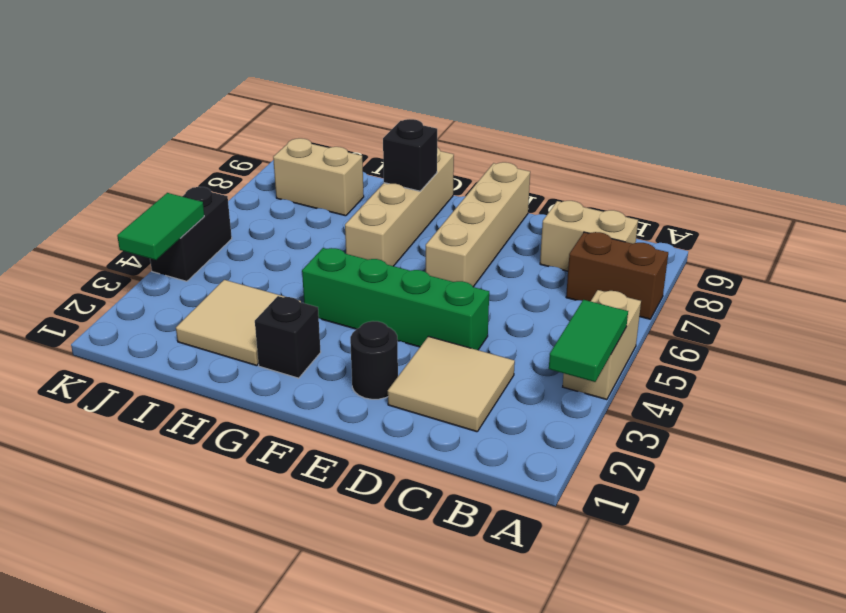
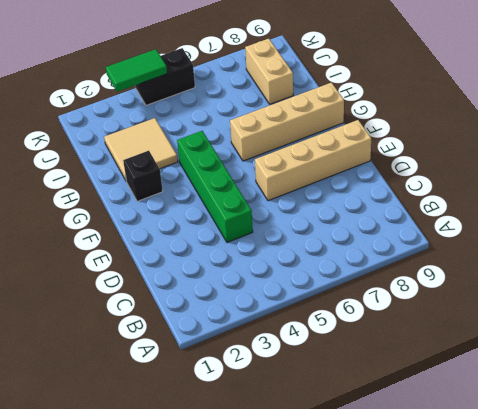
none -> tan brick A4:A5 level 1
none -> brown brick A7:B7 level 1
none -> tan brick B8:C8 level 1

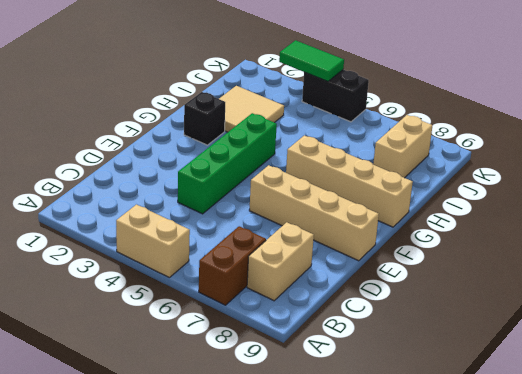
none -> tan tile C2:D3 level 1
none -> black round brick E2 level 1
none -> green tile A3:A4 level 2

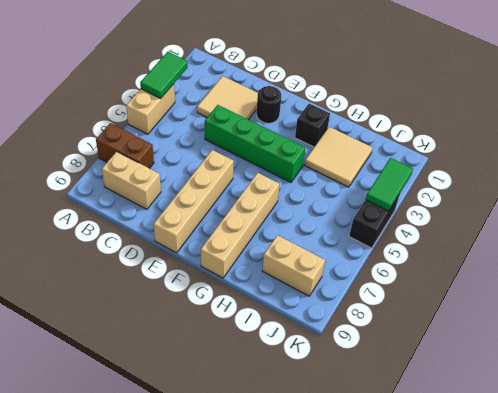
none -> black brick G8 level 2

